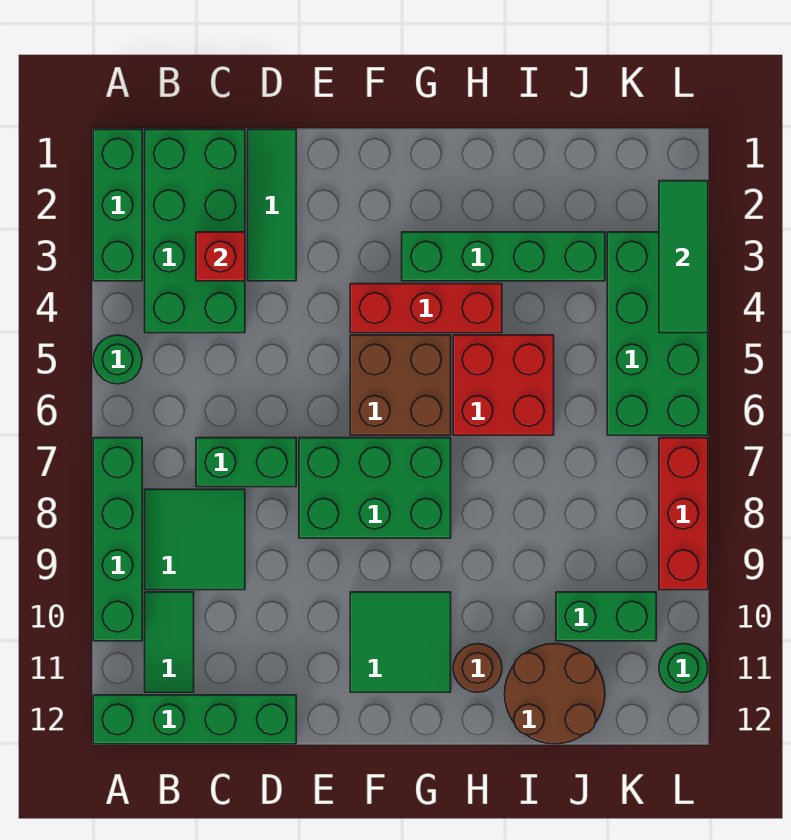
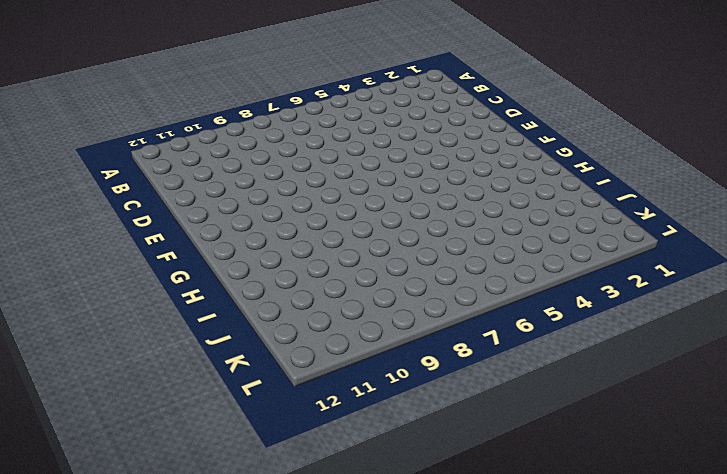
none -> green brick A1:A3 level 1
none -> green round brick A5 level 1
none -> green brick A7:A10 level 1

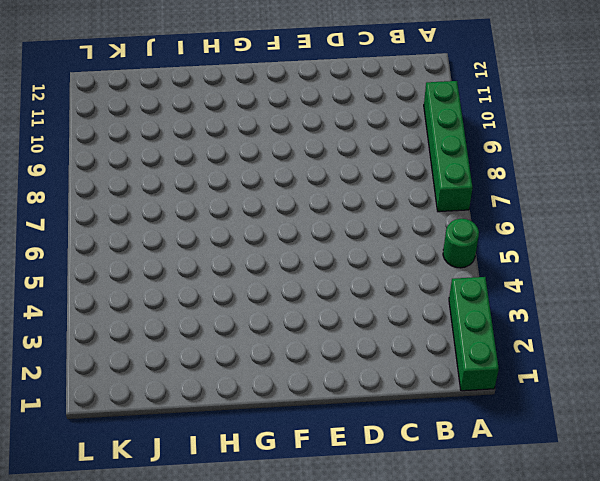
none -> green brick A12:D12 level 1
none -> green brick B1:C4 level 1
none -> green tile B8:C9 level 1

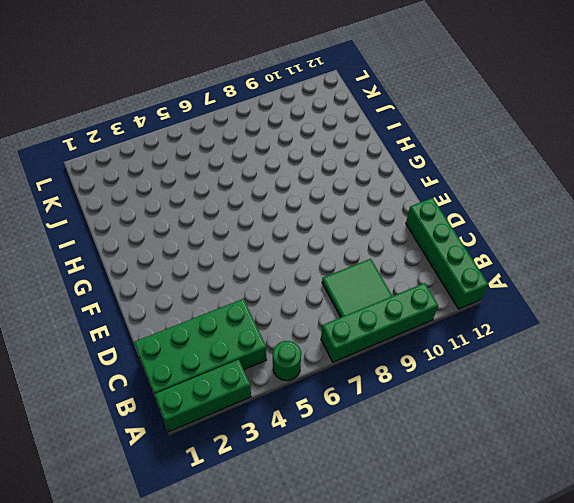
none -> green tile B10:B11 level 1
none -> green brick C7:D7 level 1
none -> green tile D1:D3 level 1

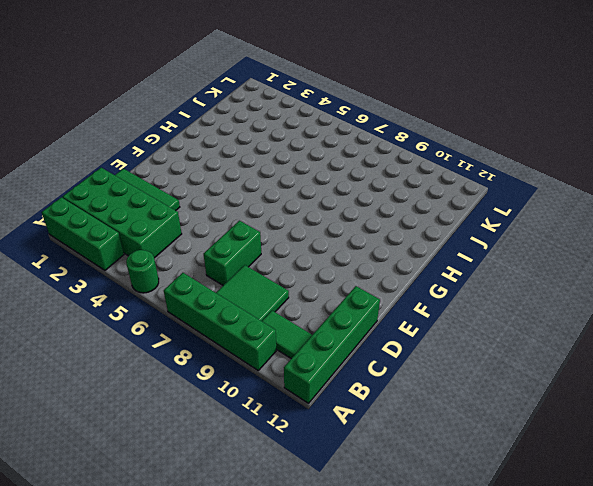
none -> green brick E7:G8 level 1
none -> red brick F4:H4 level 1
none -> brown brick F5:G6 level 1

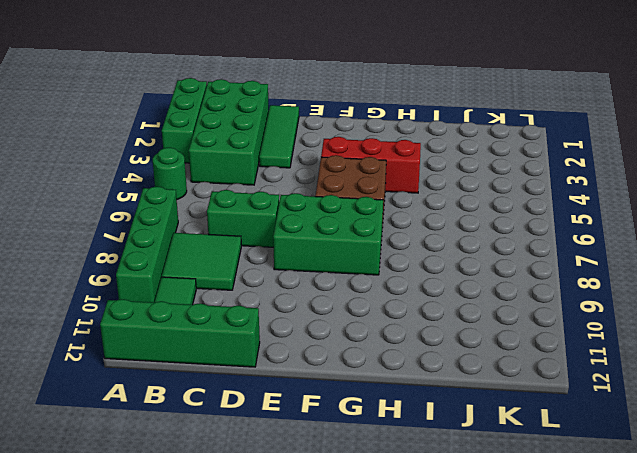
none -> green tile F10:G11 level 1
none -> green brick G3:J3 level 1
none -> red brick H5:I6 level 1

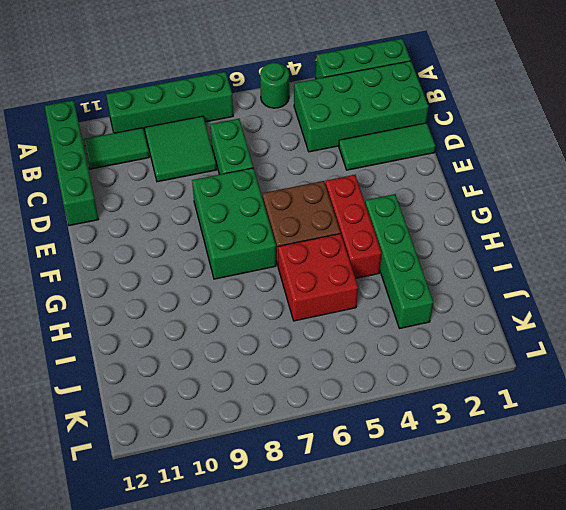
none -> green tile F10:G11 level 1
none -> brown round brick H11 level 1
none -> brown round brick I11:J12 level 1

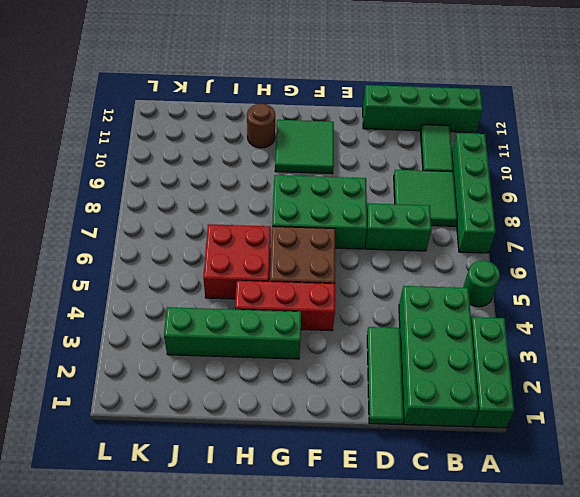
none -> brown round brick I11:J12 level 1
none -> green brick J10:K10 level 1
none -> green brick K3:L6 level 1

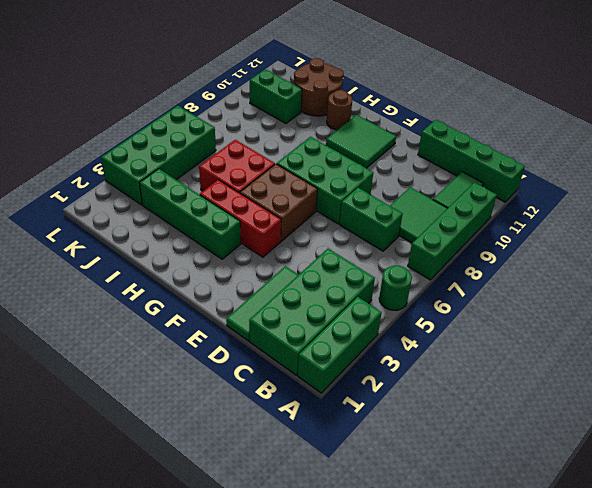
none -> red brick L7:L9 level 1
none -> green round brick L11 level 1
none -> red brick C3 level 2

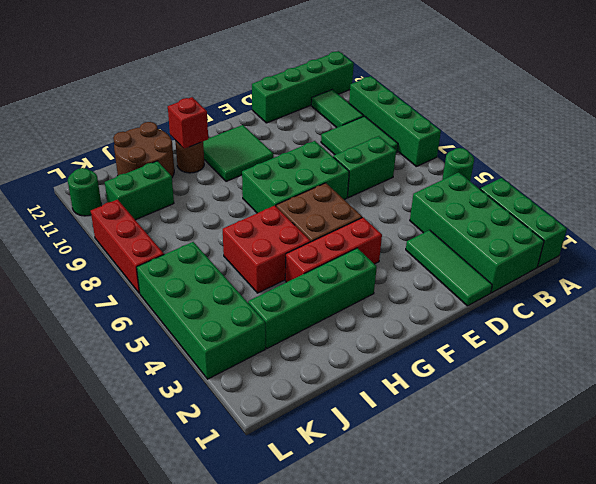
red brick H11 level 2 -> red brick C3 level 2
none -> green tile L2:L4 level 2

